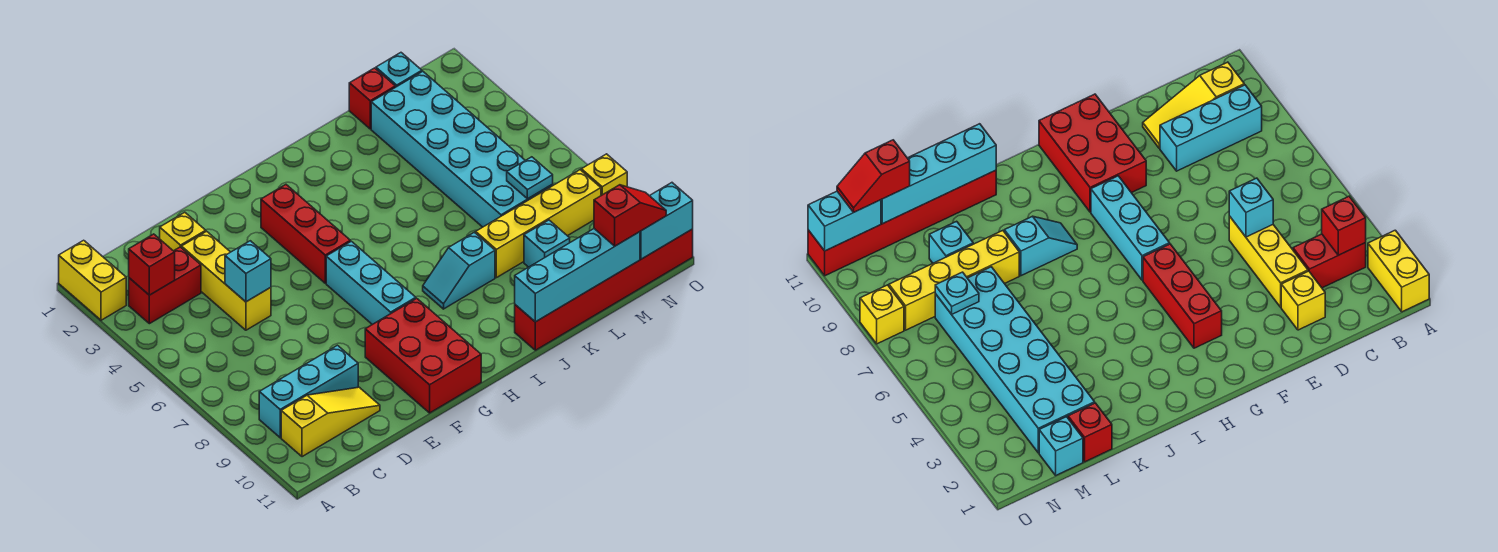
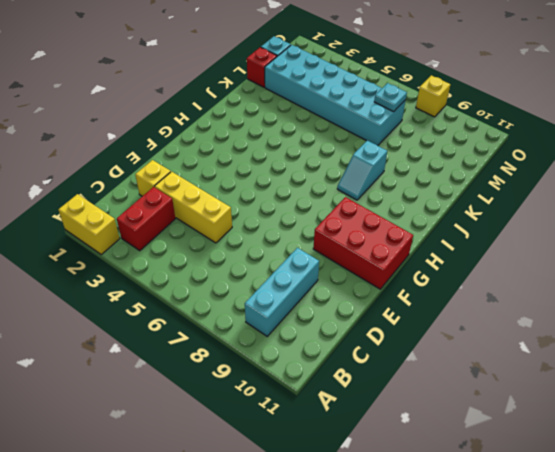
none -> yellow slope B10:D10 level 1 top B
none -> red brick G3:G5 level 1
none -> cyan brick G6:G8 level 1

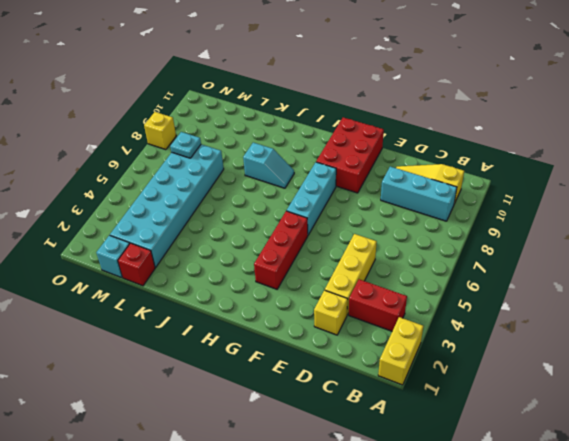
none -> red brick J11:O11 level 1
none -> yellow brick K8:N8 level 1
none -> cyan brick L9 level 1

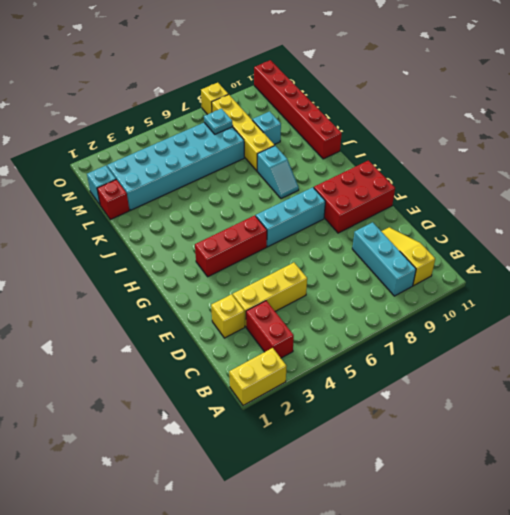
none -> red brick B3 level 2
none -> cyan brick D5 level 2
none -> cyan brick J11:M11 level 2

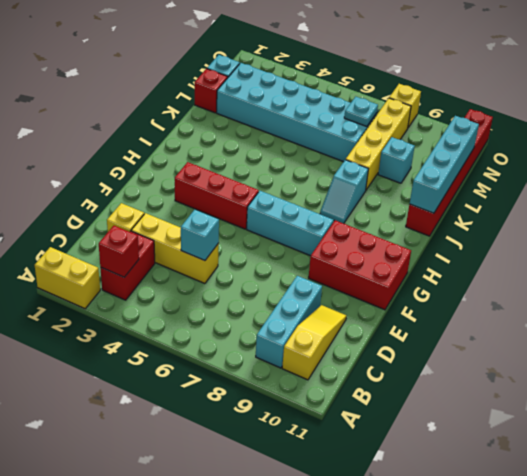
none -> cyan brick N11:O11 level 2
none -> red slope M11:N11 level 3 top M

